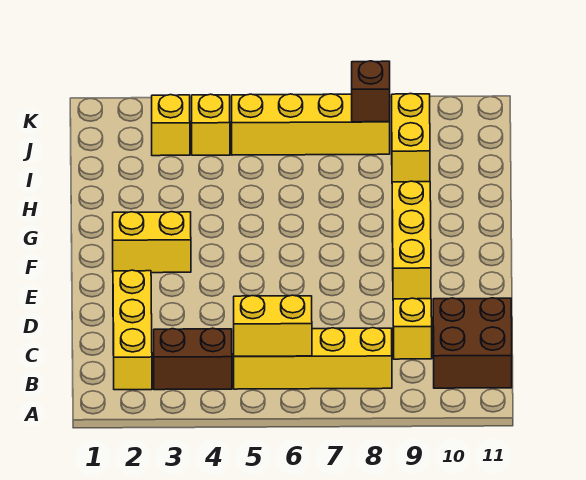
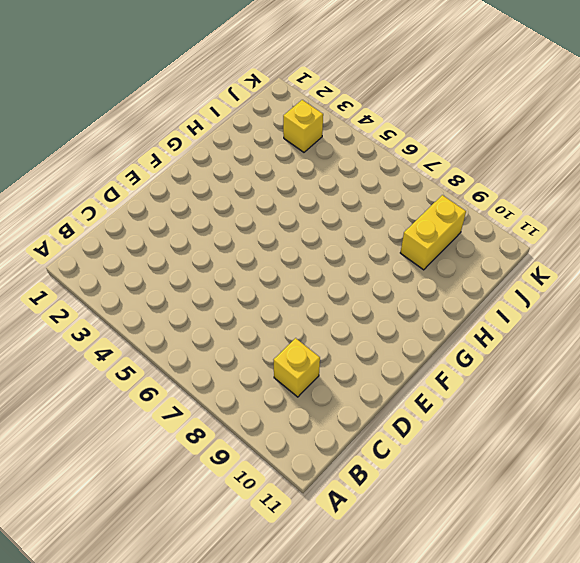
none -> yellow brick B2:D2 level 1
none -> brown brick B3:B4 level 1
none -> yellow brick B5:B8 level 1

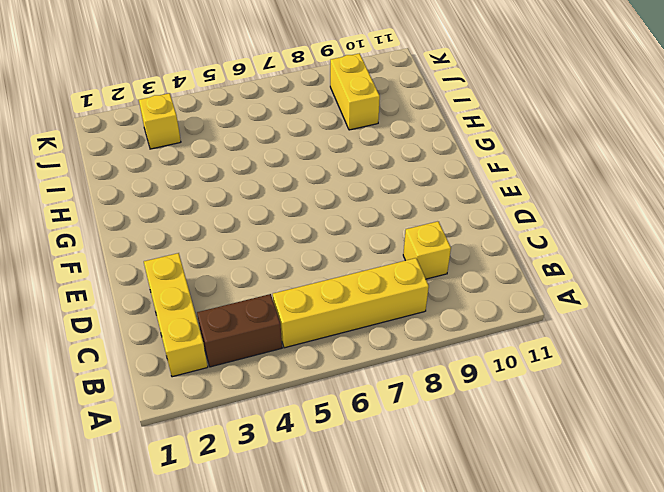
none -> brown brick B10:C11 level 1
none -> yellow brick E9:G9 level 1
none -> yellow brick F2:F3 level 1

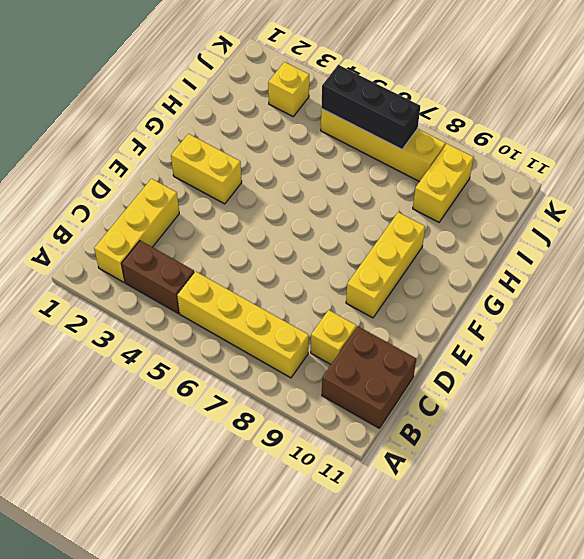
black brick J5:J7 level 2 -> none
none -> yellow brick J4 level 1
none -> yellow brick B5:B6 level 2
none -> brown brick J8 level 2

